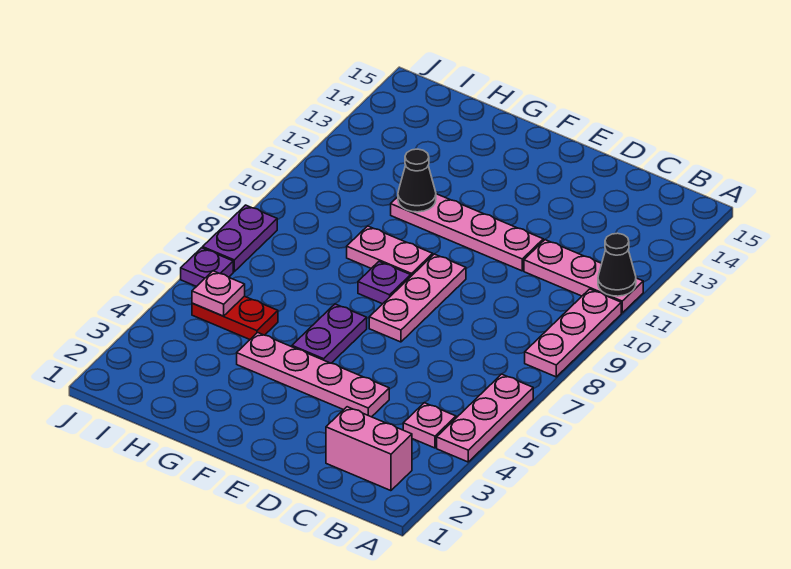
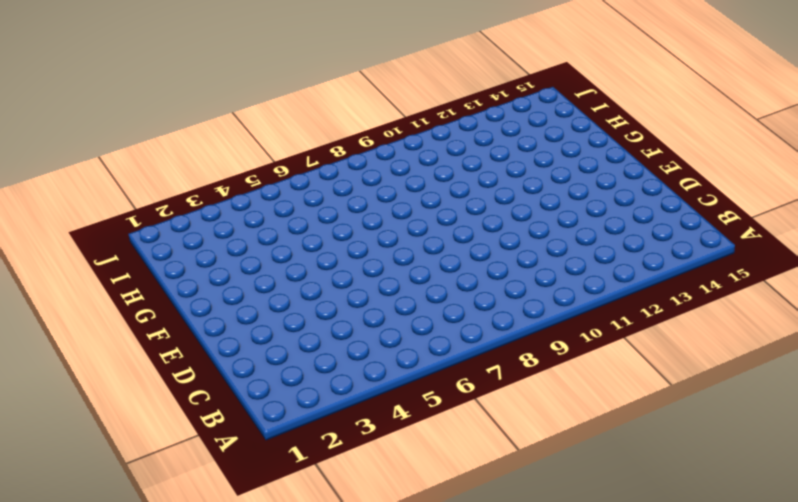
none -> pink plate A4:A6 level 1
none -> pink plate A8:A10 level 1
none -> pink plate A11:C11 level 1

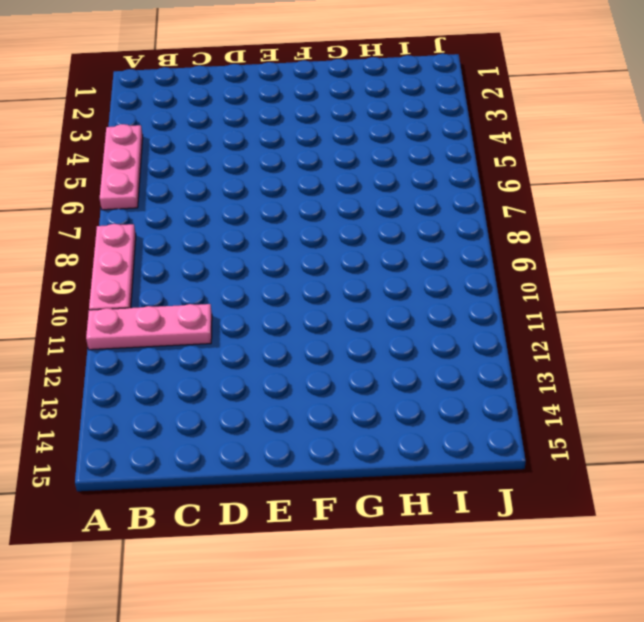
none -> pink brick B2:C2 level 1
none -> pink plate B4 level 1
none -> pink plate D4:G4 level 1

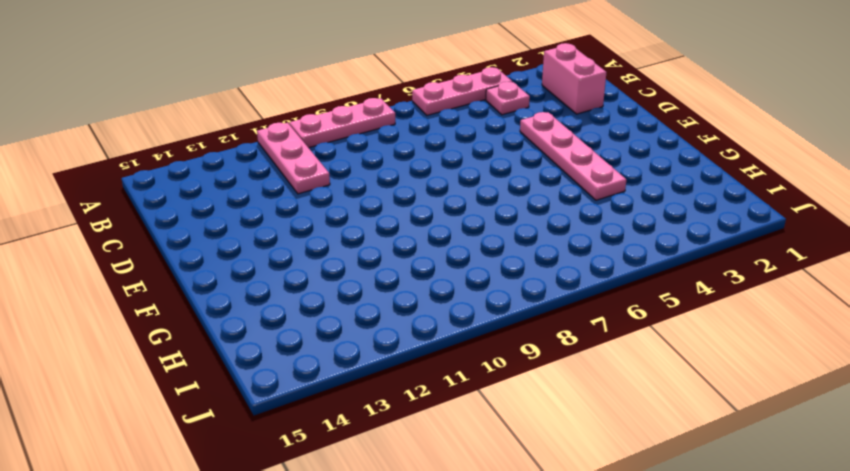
none -> pink plate D11:G11 level 1
none -> pink plate E7:E9 level 1
none -> purple plate F5:F6 level 1

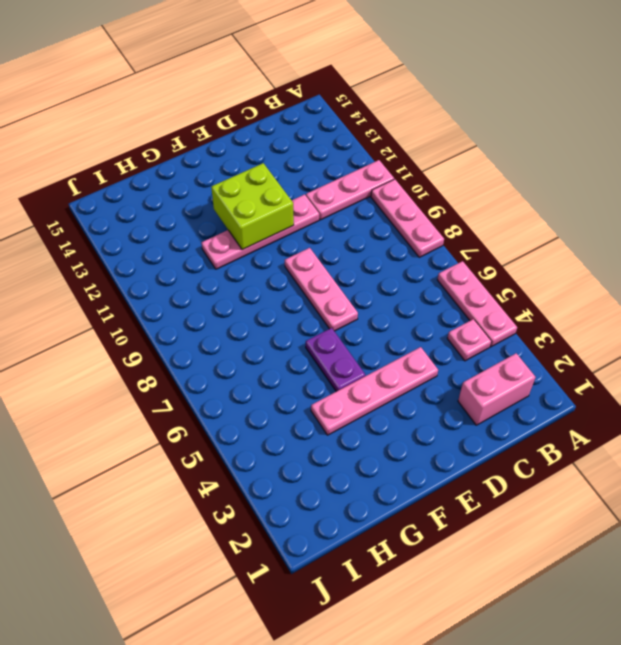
lime brick E11:F12 level 2 -> none
none -> purple plate F8 level 1
none -> pink plate F9:G9 level 1
none -> red plate H5:I5 level 1

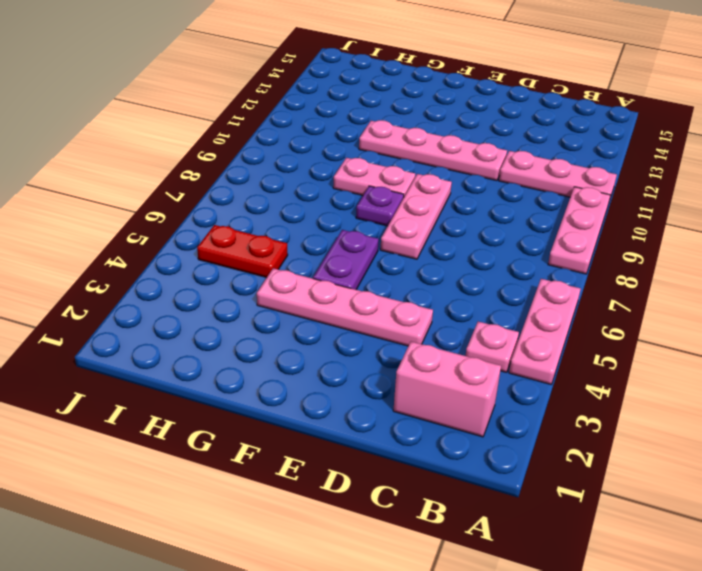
none -> purple plate J6 level 1
none -> purple plate J7:J8 level 1
none -> black cone A11 level 2

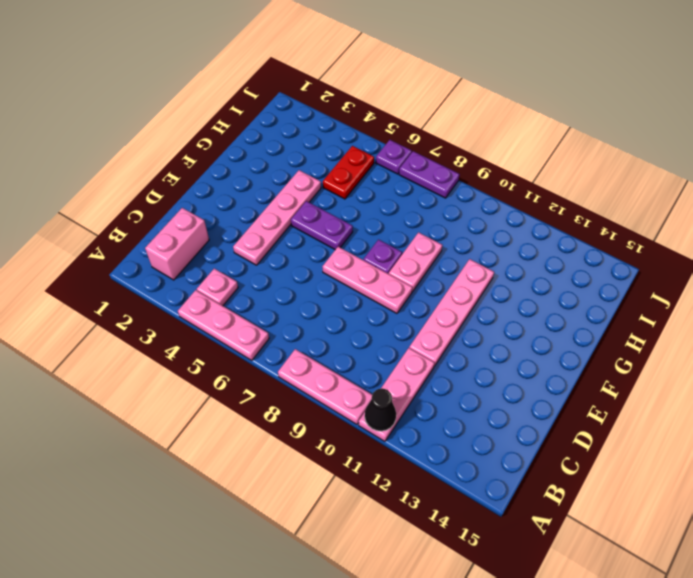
none -> black cone G11 level 2
none -> pink plate I5 level 2

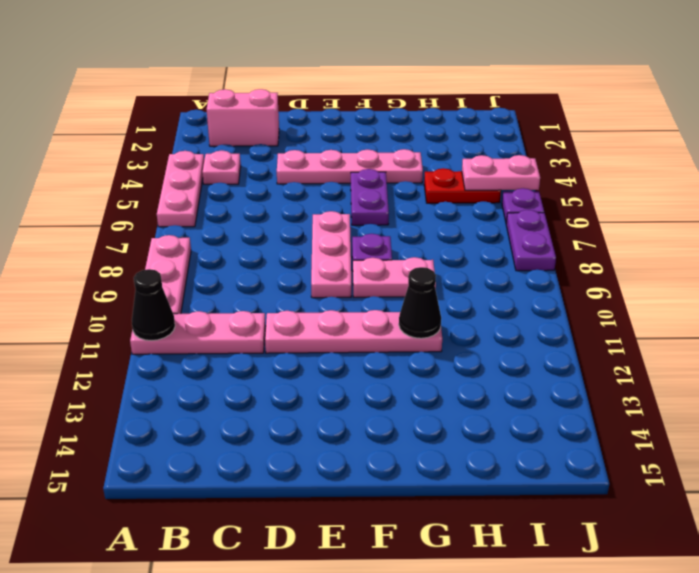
pink plate I5:J5 level 2 -> pink plate I5 level 2

